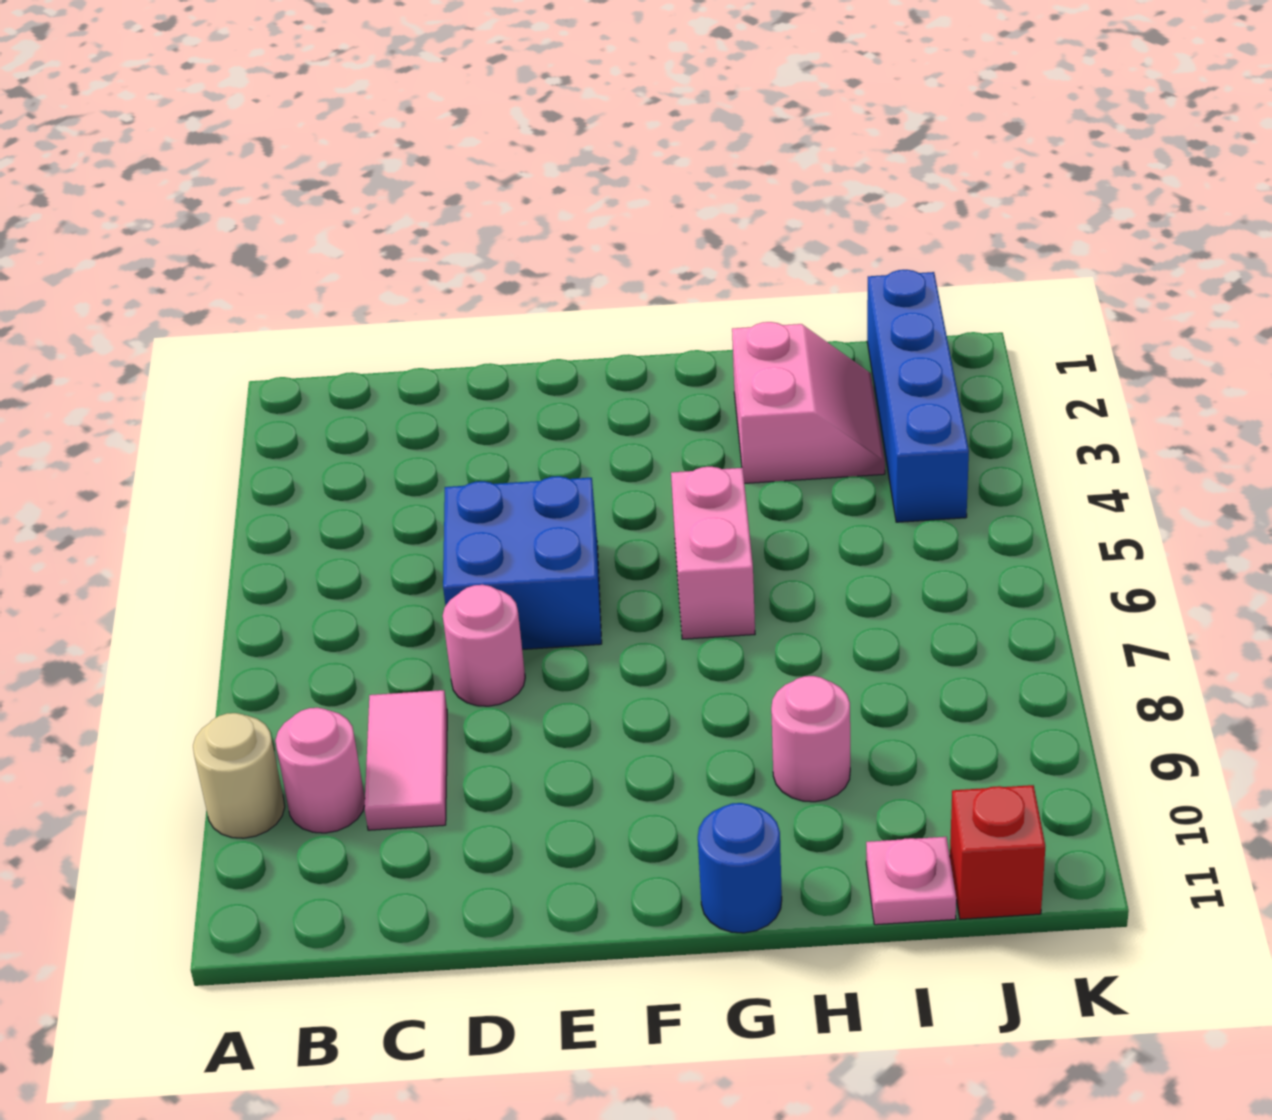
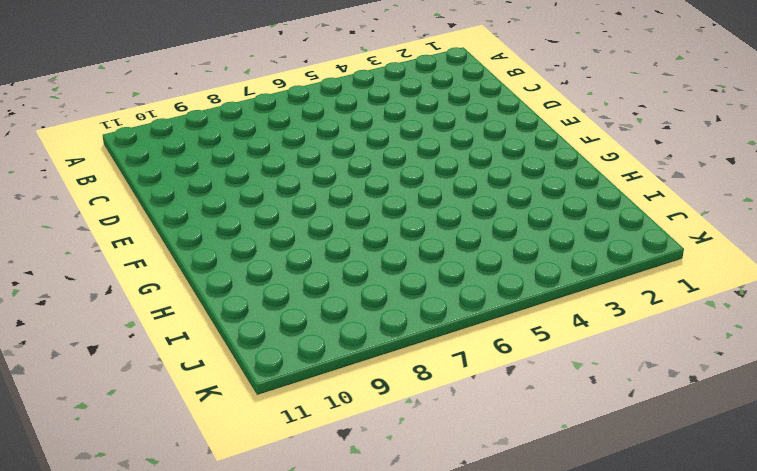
none -> tan round brick A9 level 1
none -> pink round brick B9 level 1
none -> pink tile C8:C9 level 1

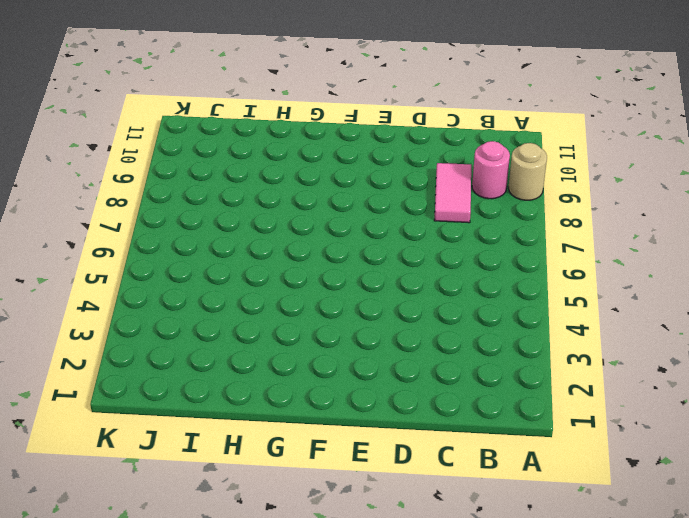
none -> blue brick D5:E6 level 1
none -> pink round brick D7 level 1
none -> pink brick G5:G6 level 1

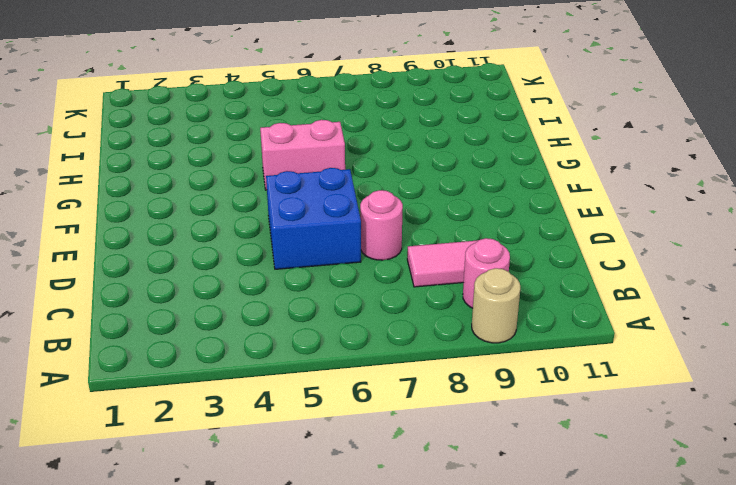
none -> blue round brick G11 level 1
none -> pink slope H2:I3 level 1 top H
none -> pink round brick H9 level 1

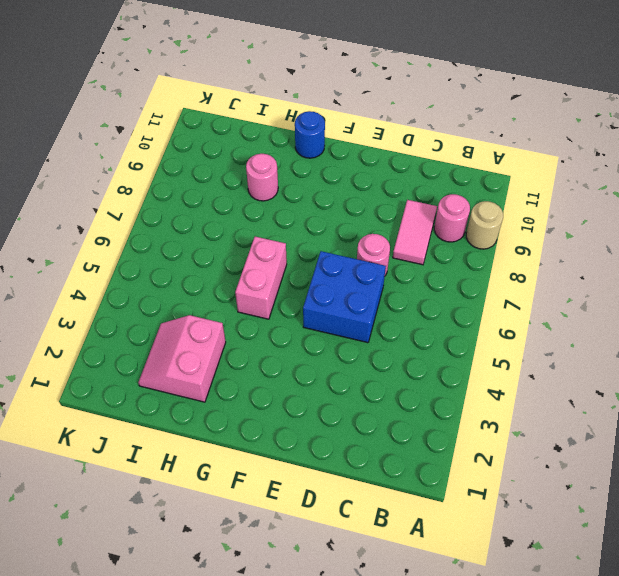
none -> pink plate I11 level 1
none -> blue brick J1:J4 level 1
none -> red brick J11 level 1

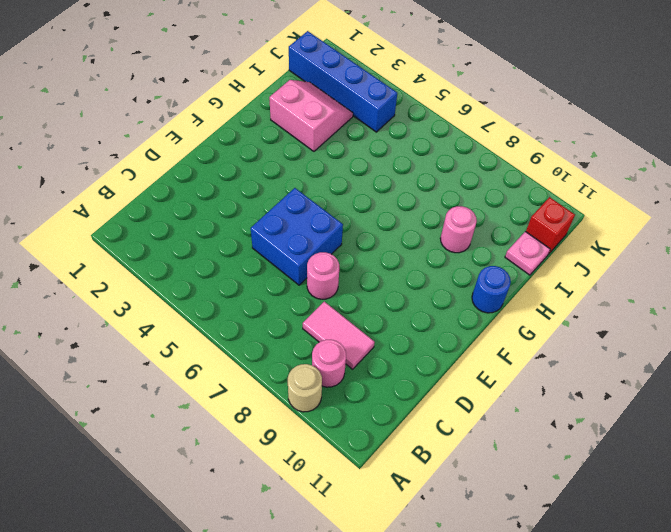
none -> pink brick G5:G6 level 1

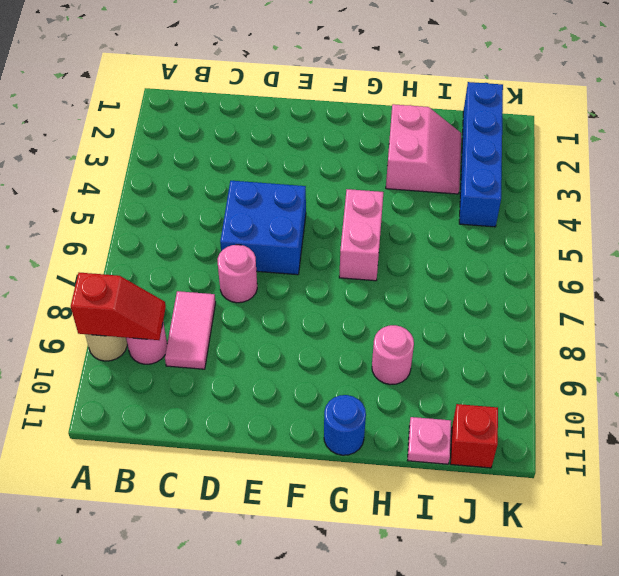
red slope A9:B9 level 2 top A -> none

